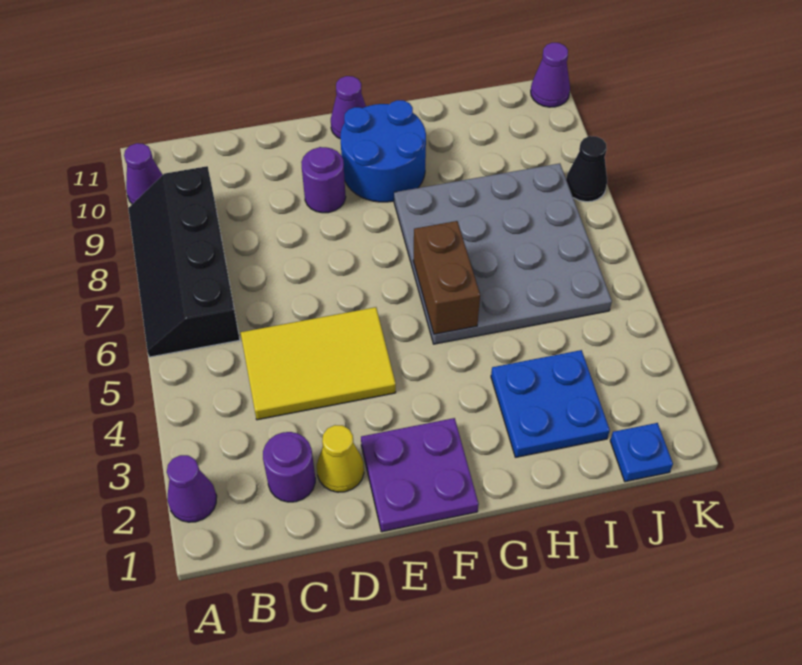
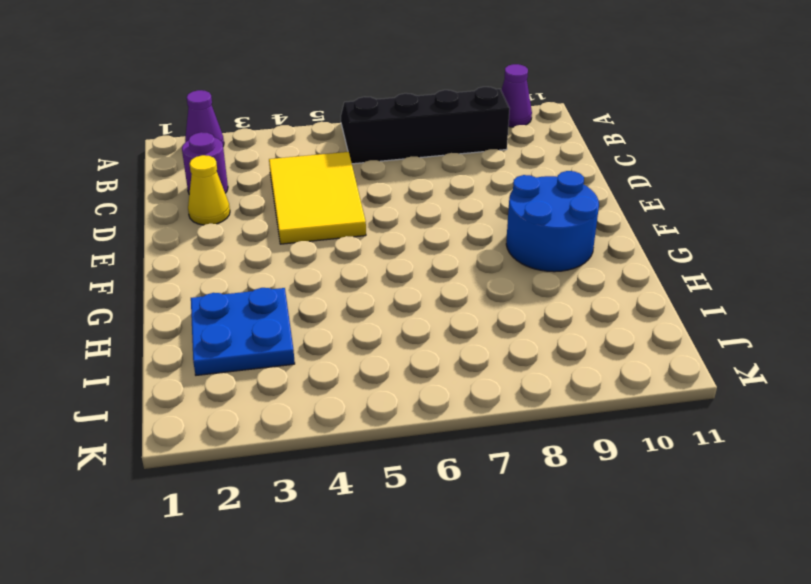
none -> purple plate E1:F2 level 1
none -> purple round brick E9 level 1
none -> purple cone F11 level 1

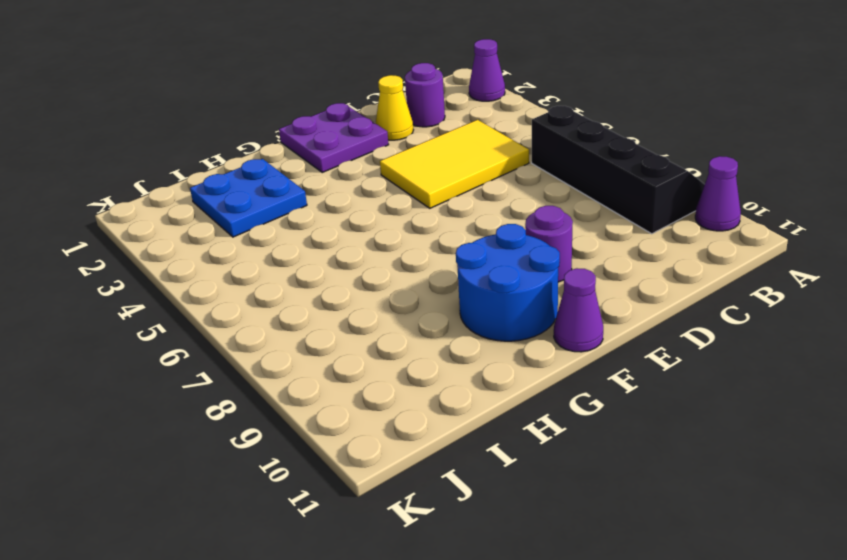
none -> grey plate G5:J8 level 1
none -> blue plate J1 level 1
none -> black cone K8 level 1

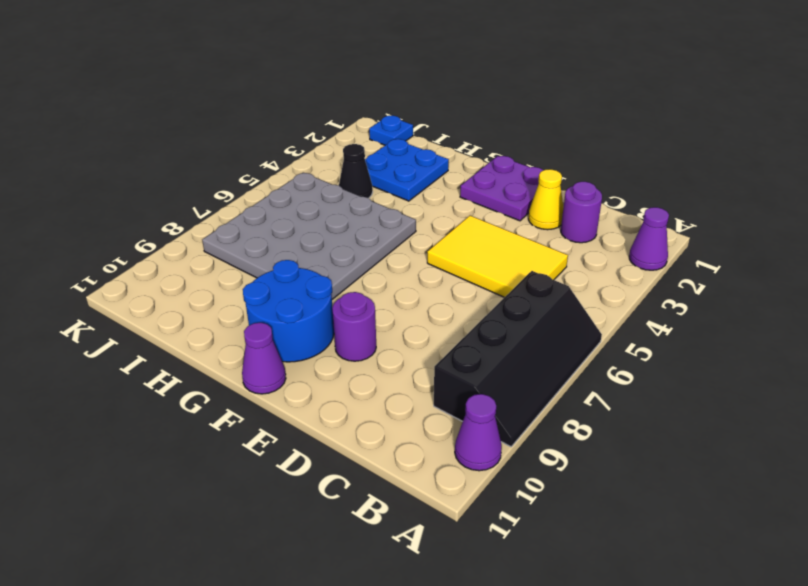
black cone I4 level 1 -> black cone K8 level 1
none -> purple cone K11 level 1
none -> brown brick G5:G6 level 2

